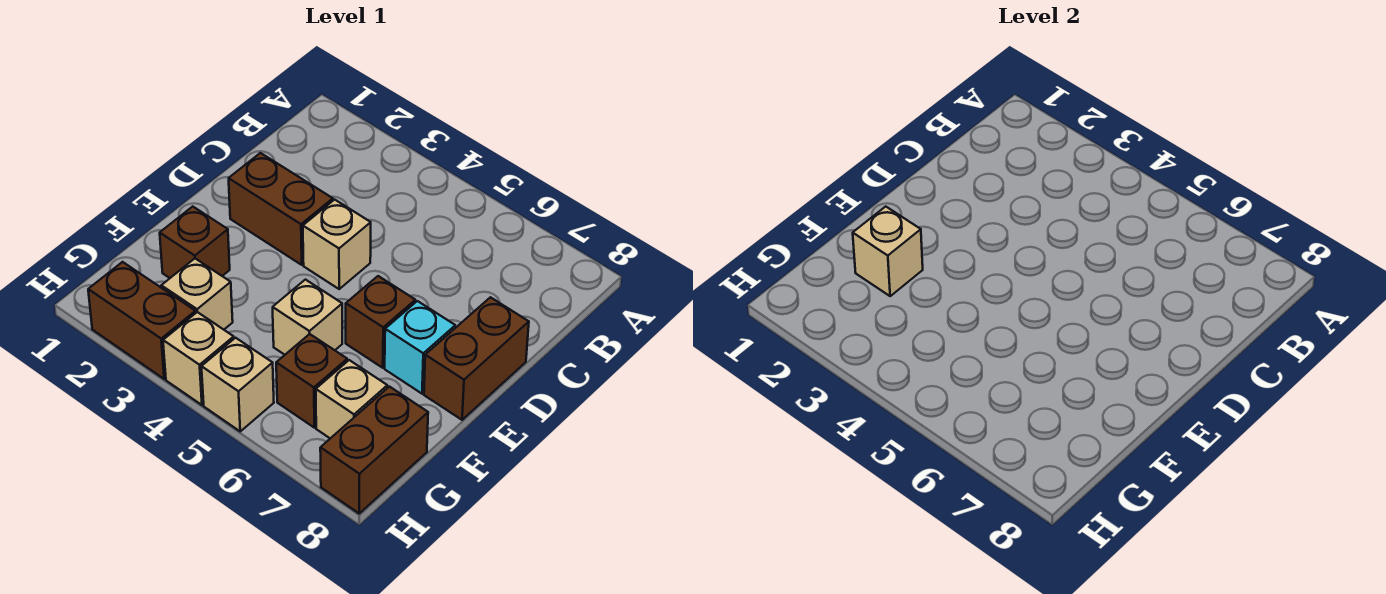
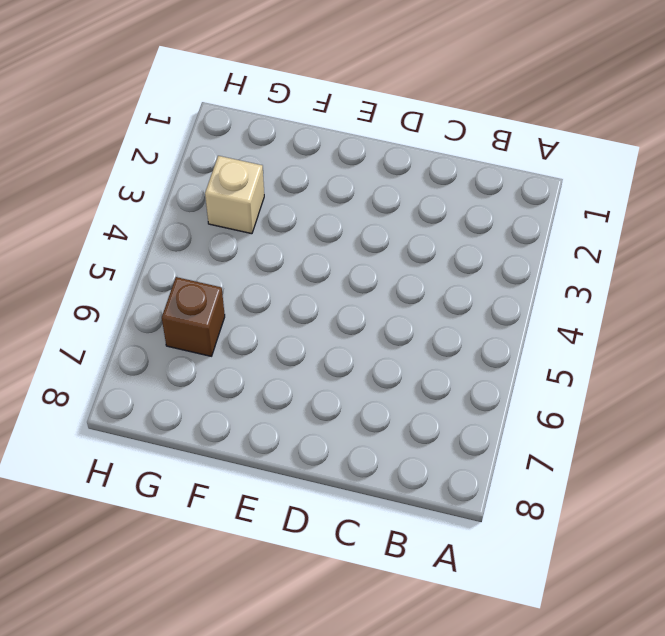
none -> brown brick D2:D3 level 1
none -> tan brick D4 level 1
none -> brown brick D8:E8 level 1

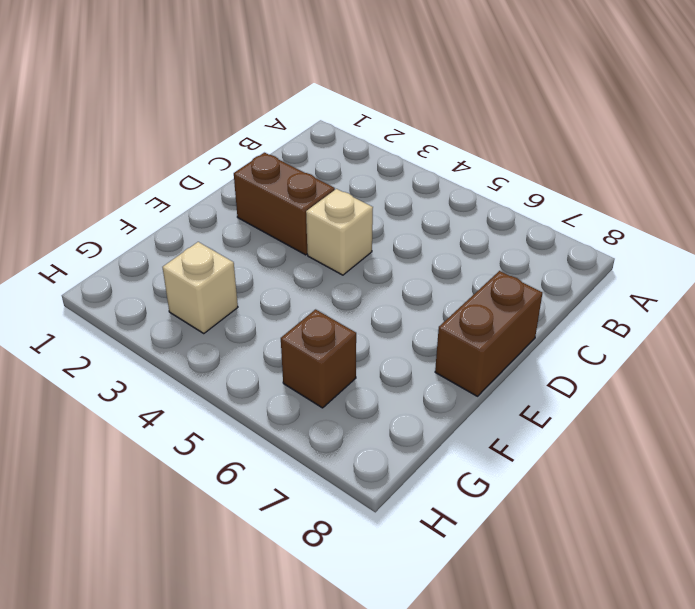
none -> brown brick E6 level 1
none -> cyan brick E7 level 1
none -> brown brick F2 level 1

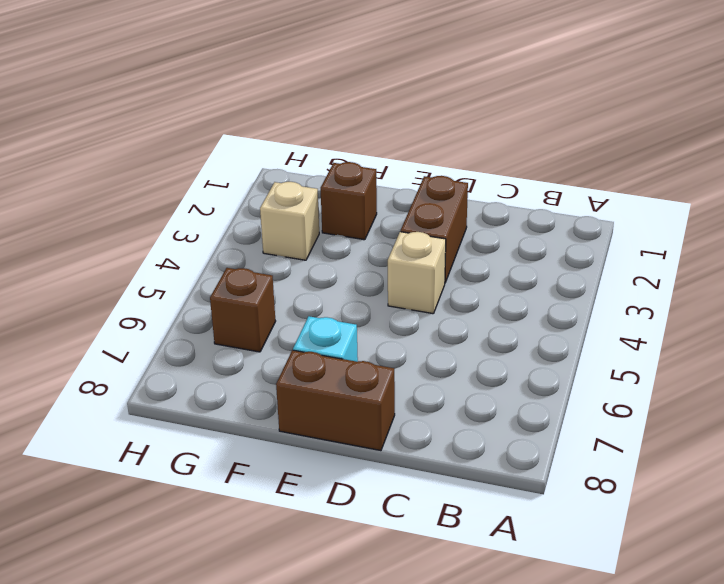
none -> brown brick E6 level 1
none -> tan brick F5 level 1
none -> tan brick G7 level 1

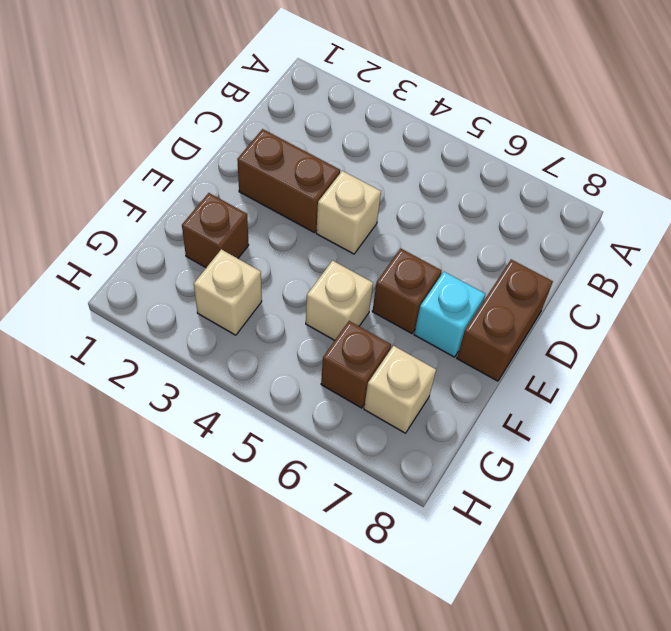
none -> brown brick G8:H8 level 1
none -> brown brick H2:H3 level 1
none -> tan brick H4 level 1

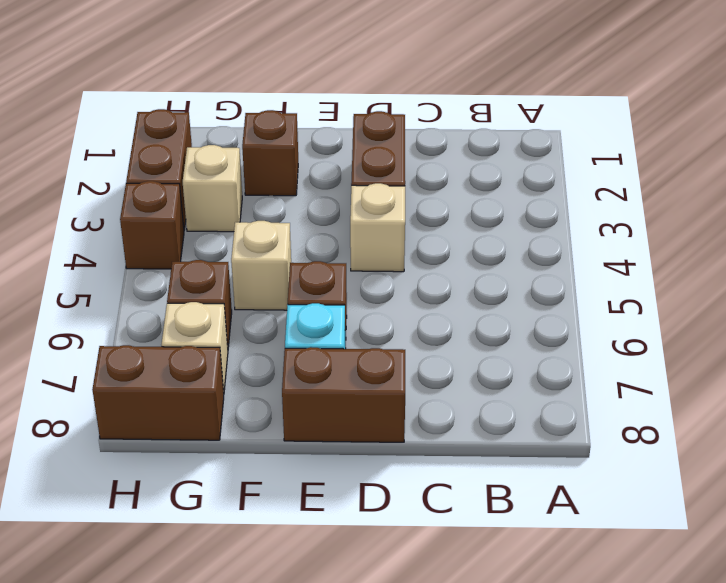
brown brick H4 level 1 -> tan brick H4 level 1
none -> tan brick H5 level 1
none -> tan brick F2 level 2

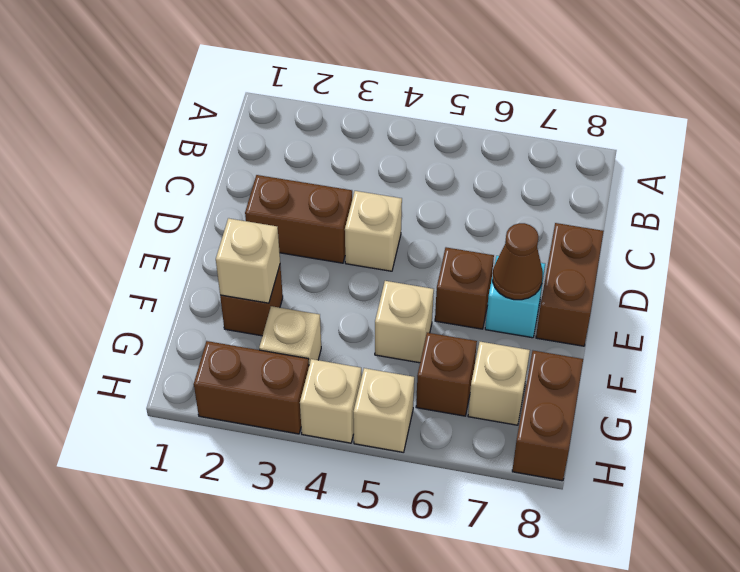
brown cone E7 level 2 -> none

